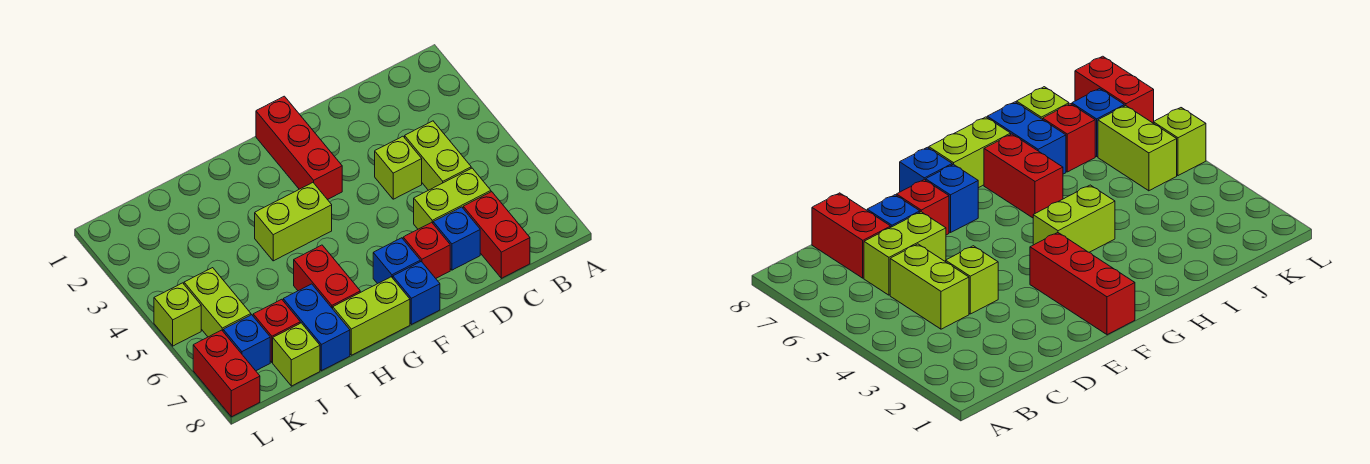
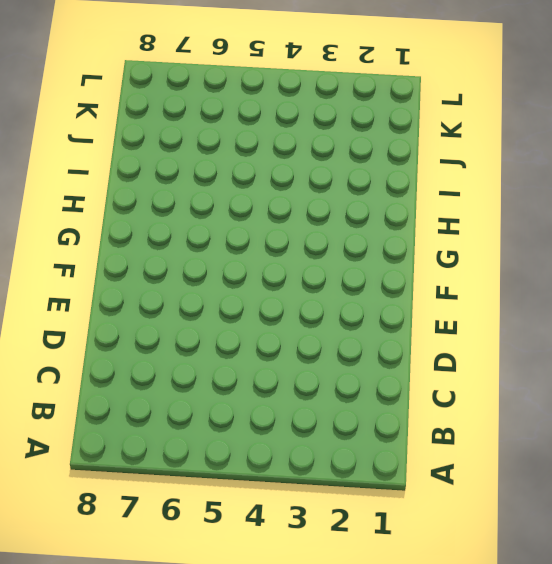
none -> lime brick C4:C5 level 1
none -> lime brick C6:D6 level 1
none -> red brick C7:C8 level 1

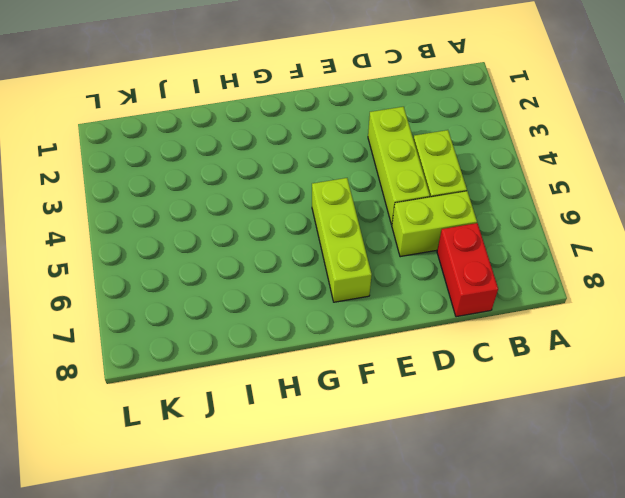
lime brick D3:D5 level 1 -> lime brick D4 level 1
lime brick F5:F7 level 1 -> blue brick F7 level 1
none -> blue brick D7 level 1
none -> red brick E7 level 1
none -> red brick F1:F3 level 1

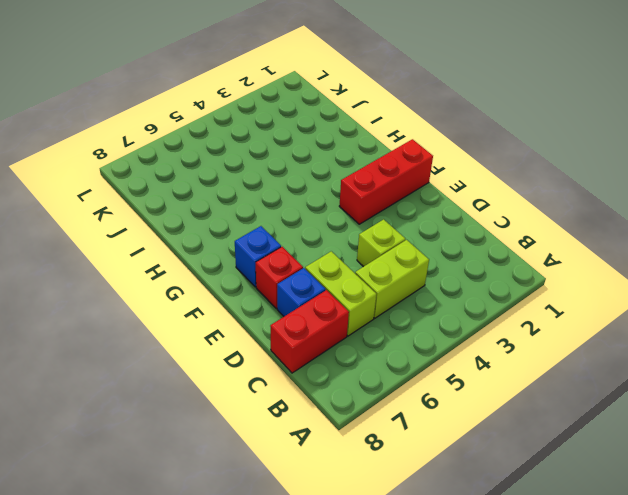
none -> blue brick F8 level 1
none -> lime brick G4:H4 level 1
none -> lime brick G8:H8 level 1

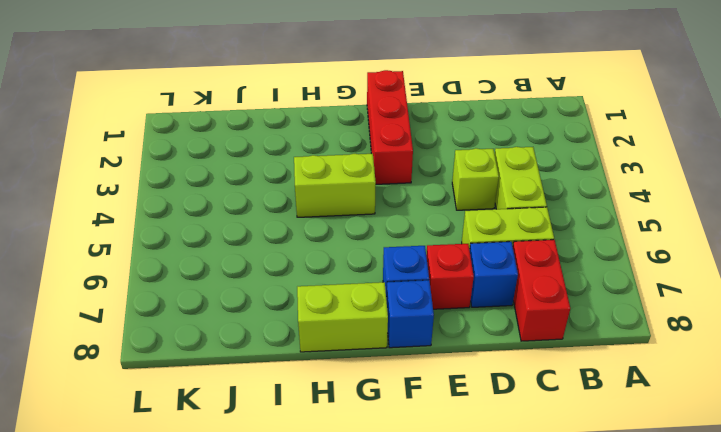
none -> red brick H6:H7 level 1
none -> blue brick I7:I8 level 1
none -> red brick J7 level 1

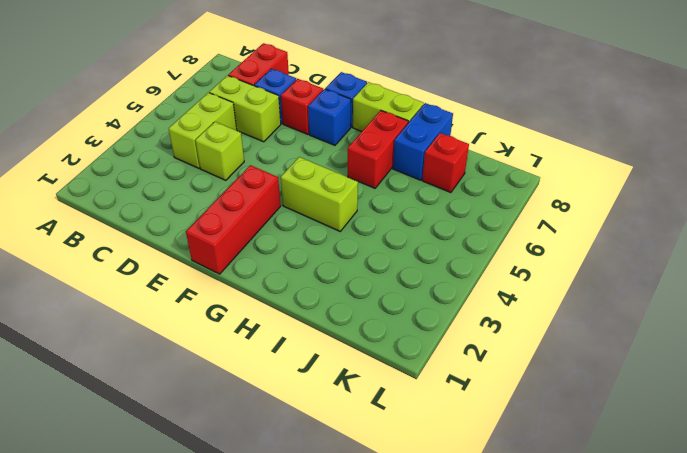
none -> lime brick J8 level 1
none -> lime brick K5:K6 level 1
none -> blue brick K7 level 1

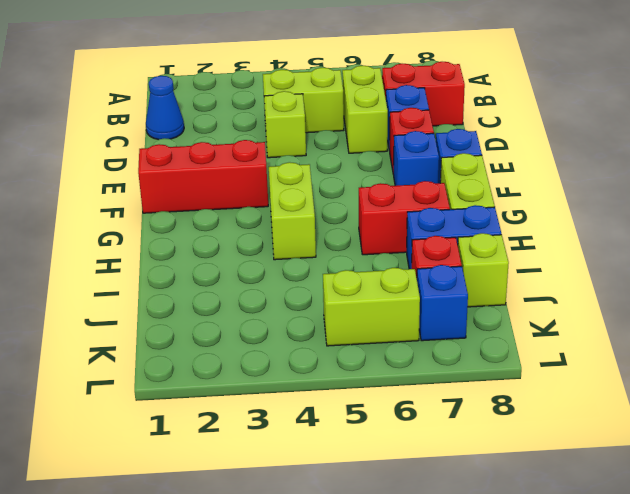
blue cone C1 level 1 -> none
none -> lime brick L5 level 1
none -> red brick L7:L8 level 1

